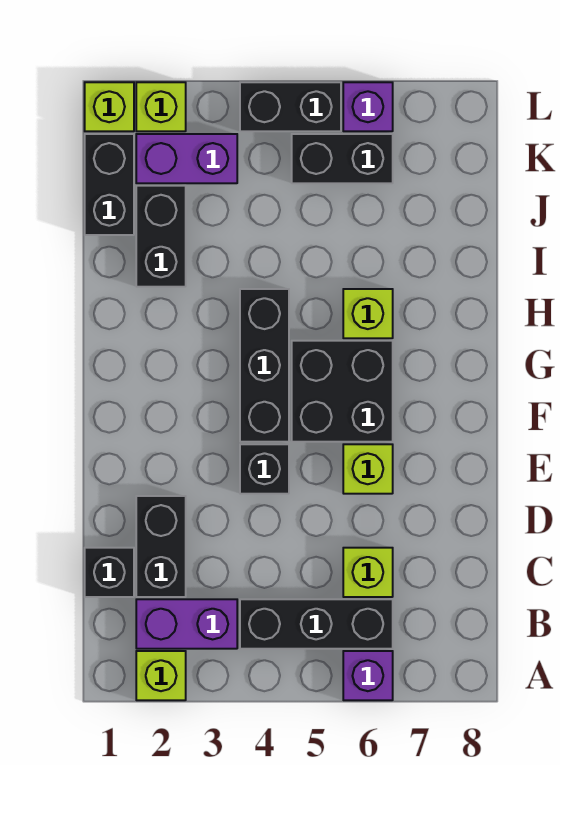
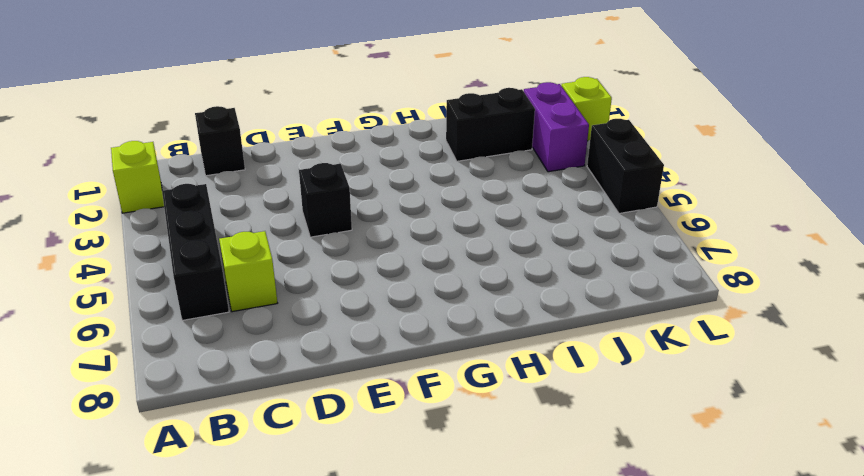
none -> purple brick A6 level 1
none -> purple brick B2:B3 level 1
none -> black brick C2:D2 level 1

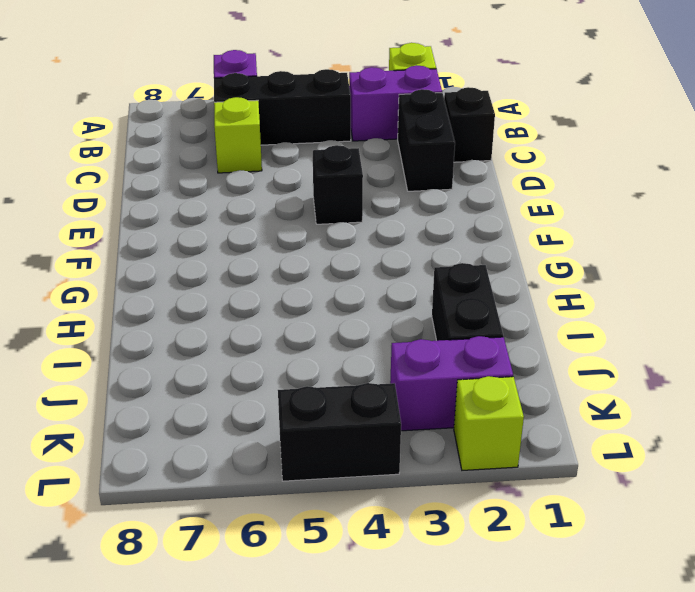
none -> lime brick E6 level 1
none -> black brick F4:H4 level 1
none -> black brick F5:G6 level 1

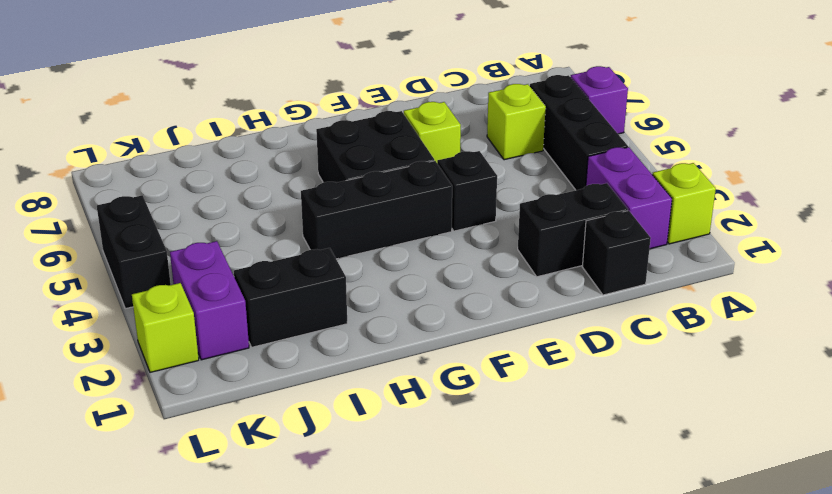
none -> lime brick H6 level 1
none -> black brick J1:K1 level 1
none -> black brick K5:K6 level 1

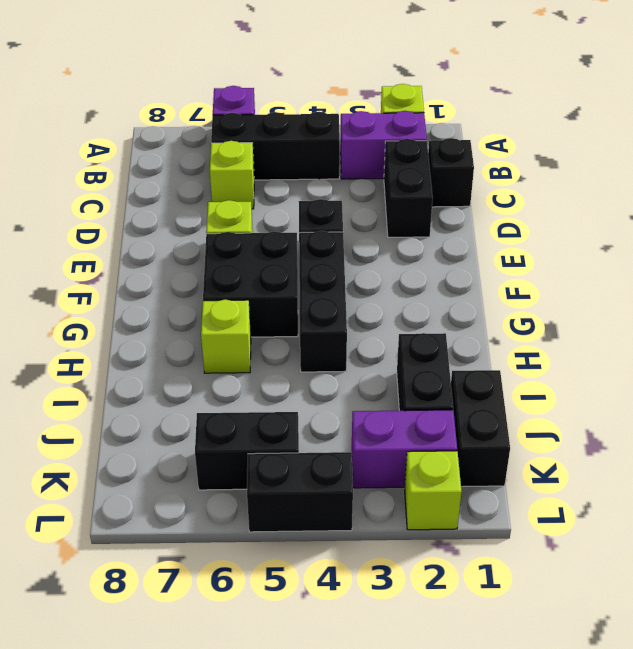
none -> lime brick L1 level 1
none -> purple brick L6 level 1

